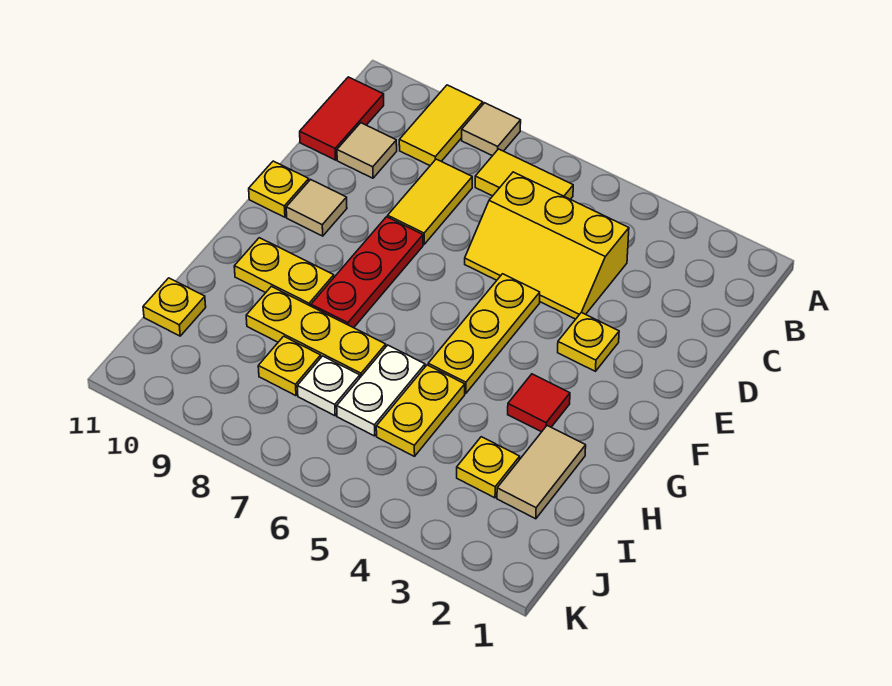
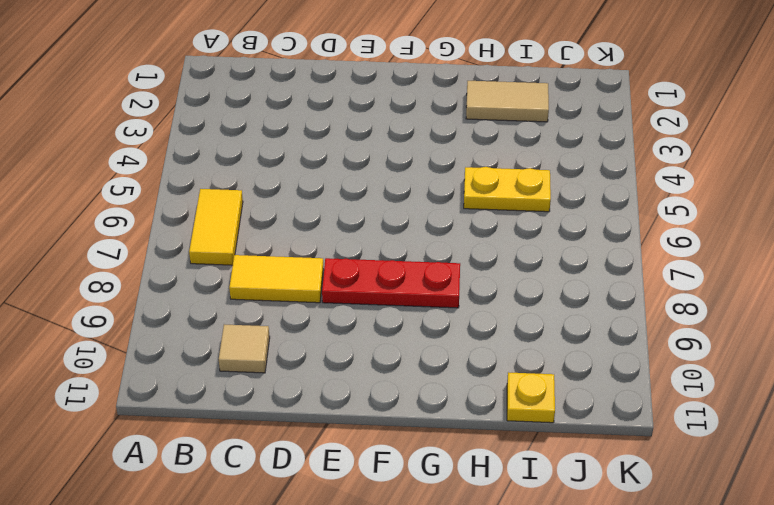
none -> tan tile A8 level 1
none -> yellow tile A9:B9 level 1
none -> red tile B11:C11 level 1

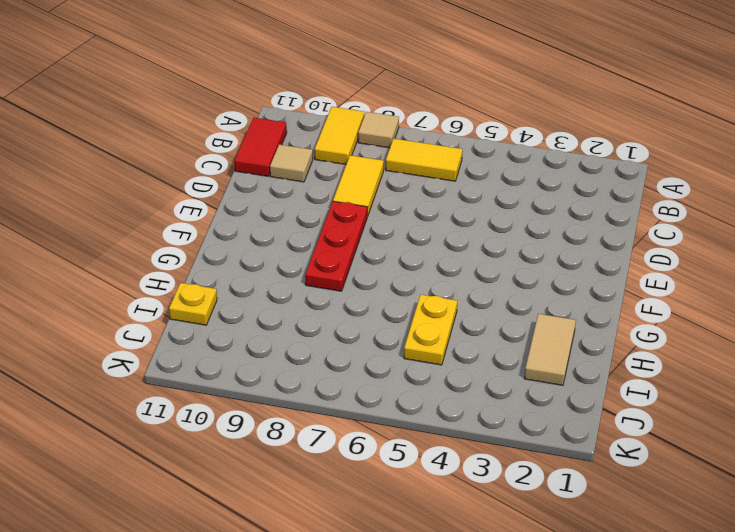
none -> yellow slope C4:D6 level 1 top C
none -> yellow plate E3 level 1
none -> yellow plate E5:G5 level 1

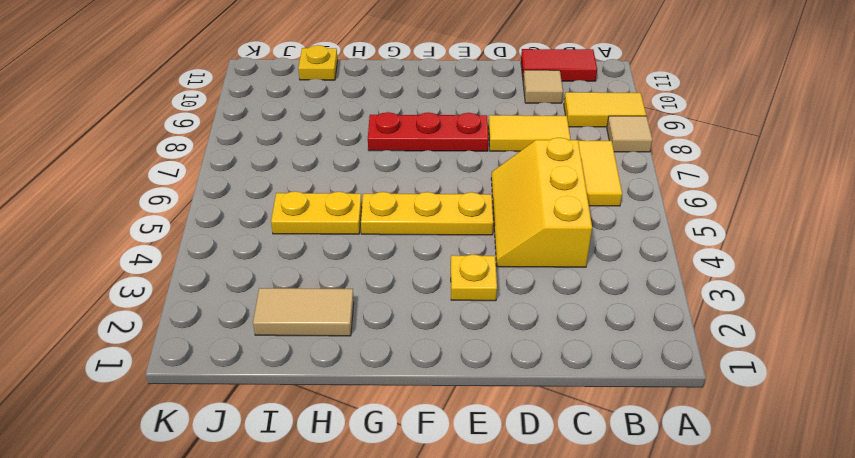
none -> tan tile E10 level 1
none -> yellow plate E11 level 1
none -> red tile G3 level 1

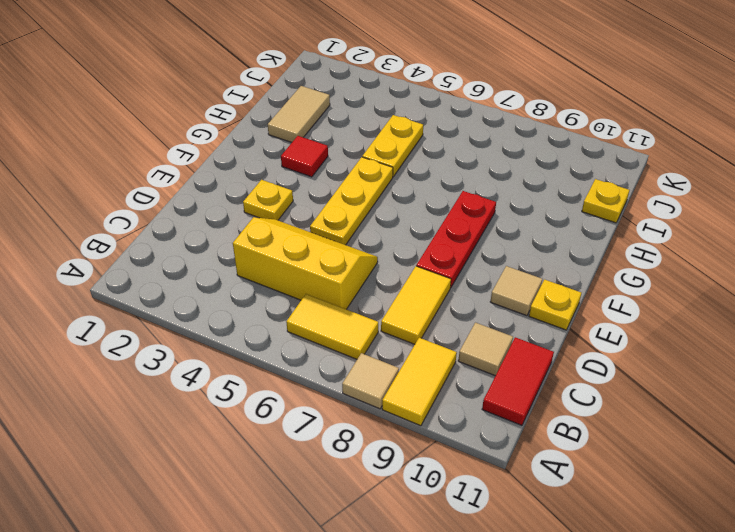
none -> yellow plate G9:G10 level 1
none -> white plate H6:I6 level 1
none -> yellow plate H7:H9 level 1

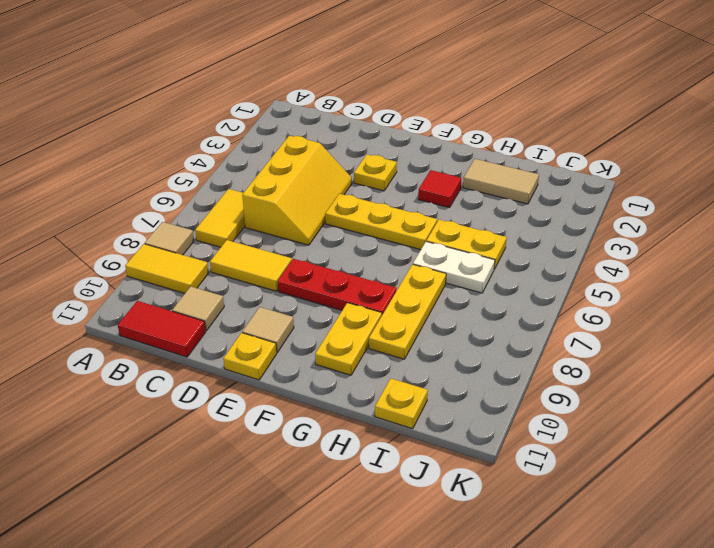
none -> yellow plate I3 level 1
none -> white plate I7 level 1
none -> yellow plate I8 level 1

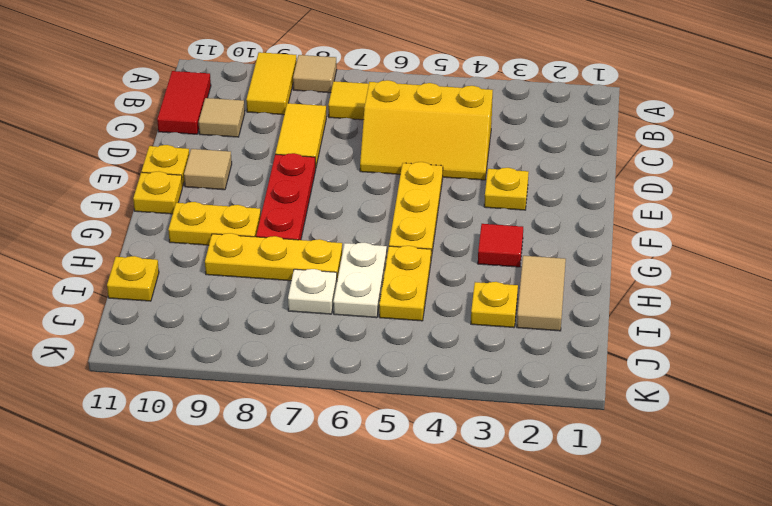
yellow plate F11 level 1 -> yellow plate I8 level 1

